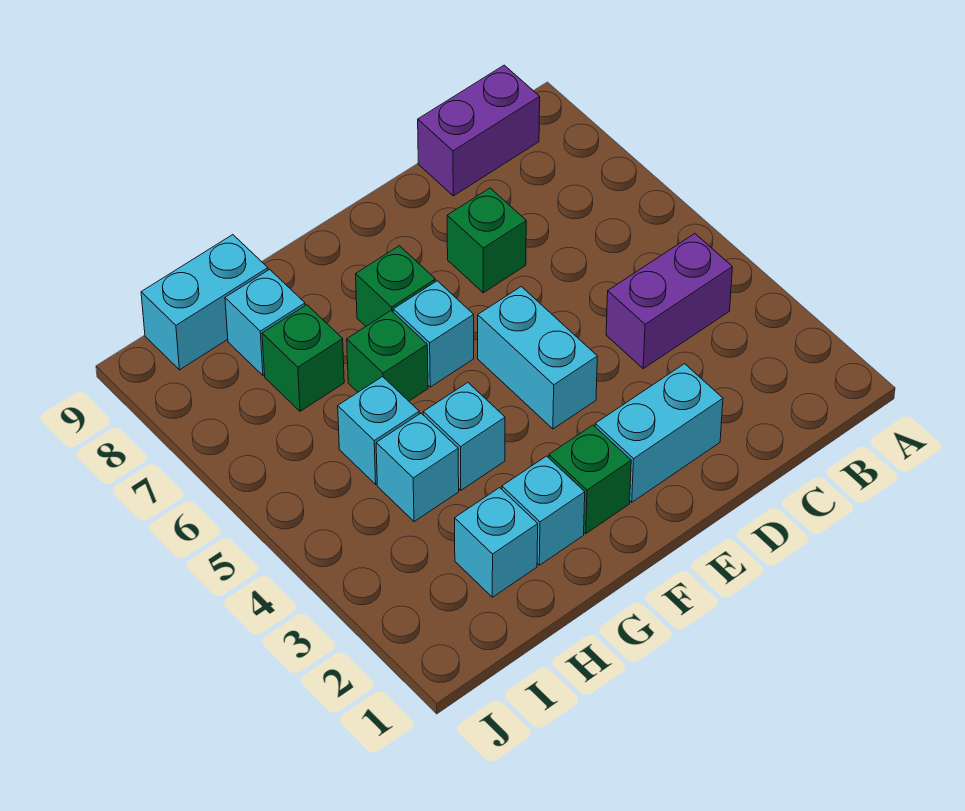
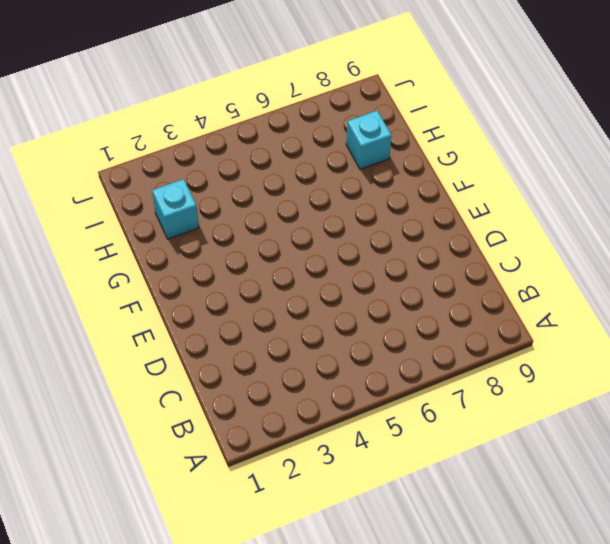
none -> purple brick B4:C4 level 1
none -> purple brick B9:C9 level 1
none -> cyan brick D2:E2 level 1

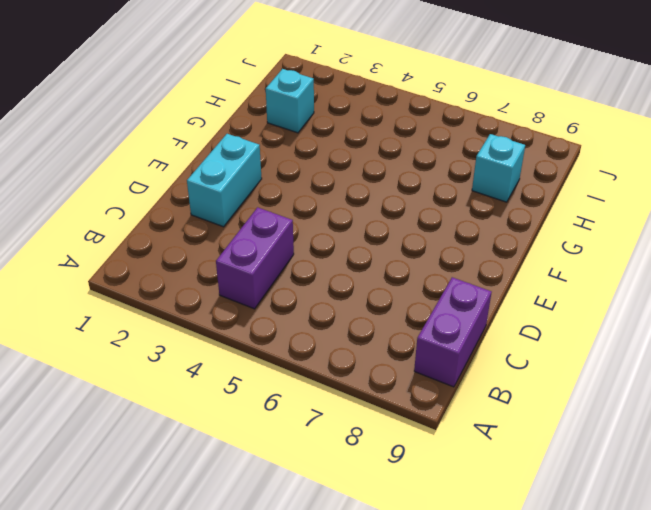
none -> green brick D7 level 1
none -> cyan brick E4:E5 level 1
none -> green brick F2 level 1

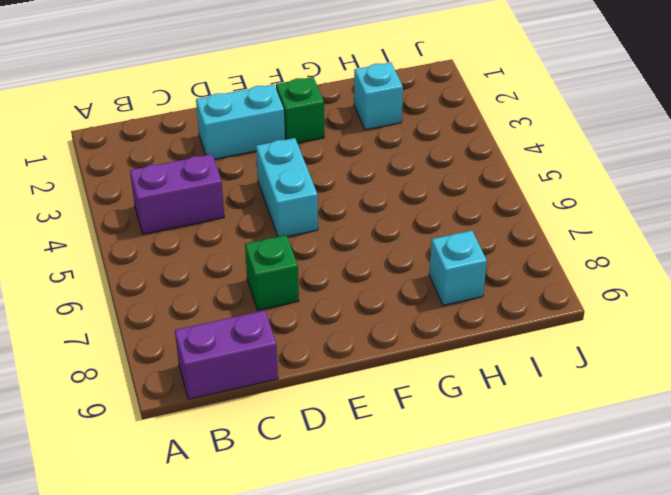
none -> cyan brick F6 level 1
none -> green brick F7 level 1
none -> cyan brick G2 level 1

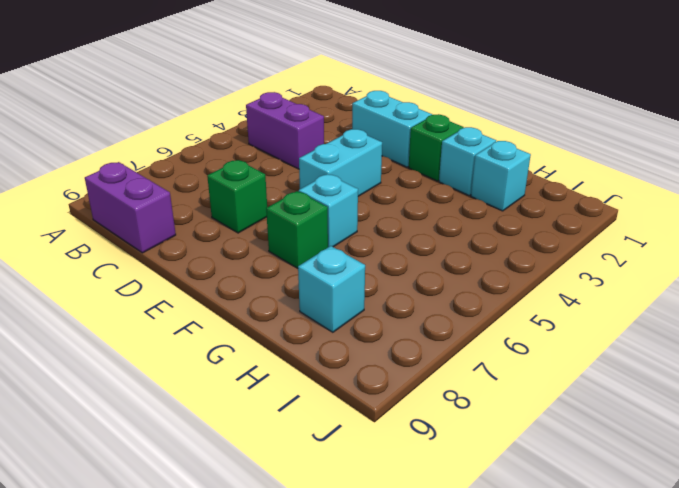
none -> cyan brick G4 level 1
none -> green brick G6 level 1
none -> cyan brick H4 level 1

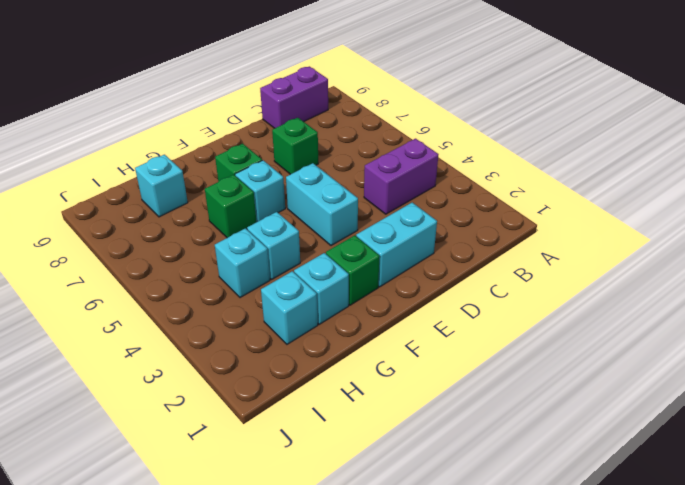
none -> cyan brick H5 level 1
none -> green brick H7 level 1
none -> cyan brick H9:I9 level 1

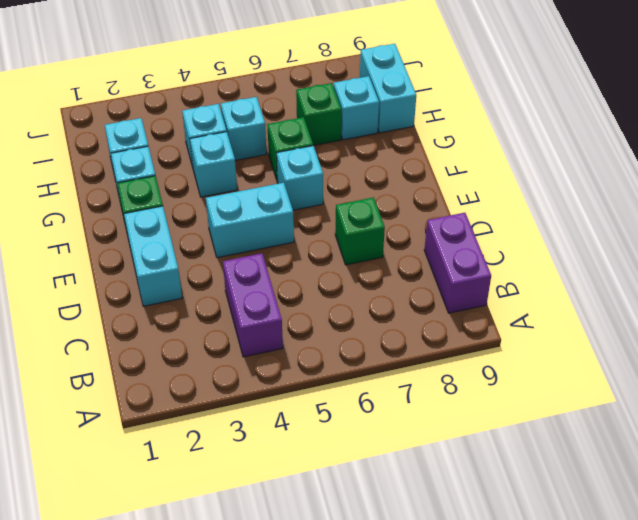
none -> green brick F7 level 1

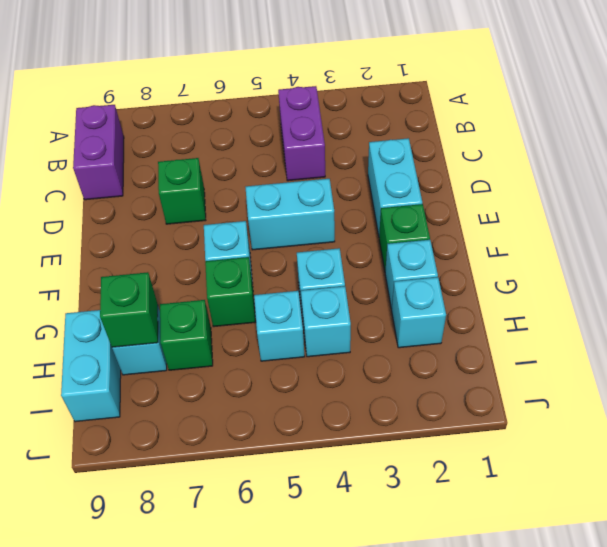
green brick H8 level 2 -> green brick F7 level 1

